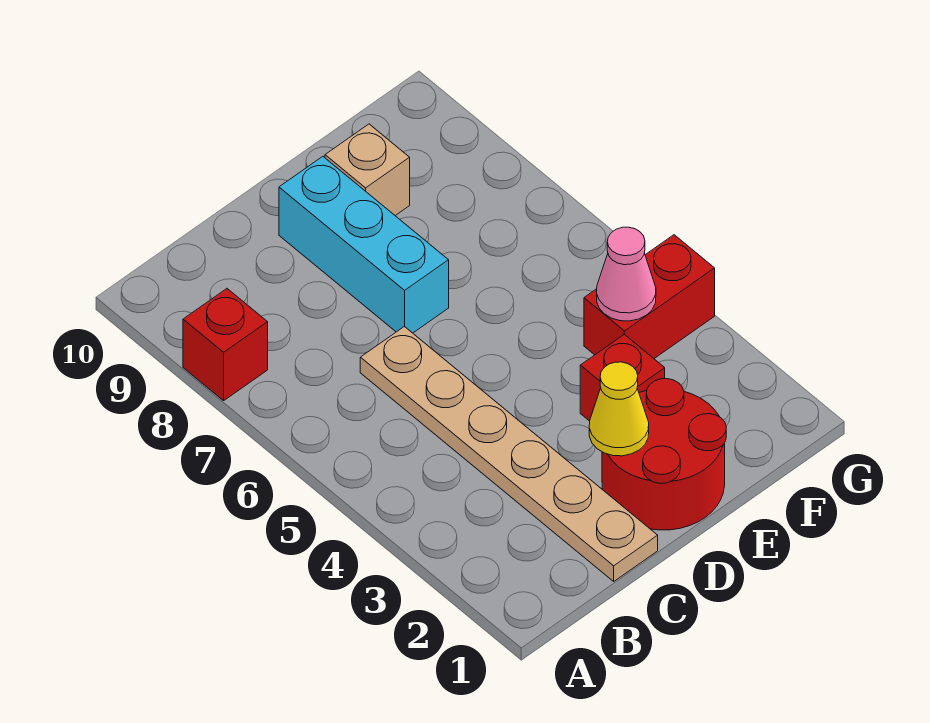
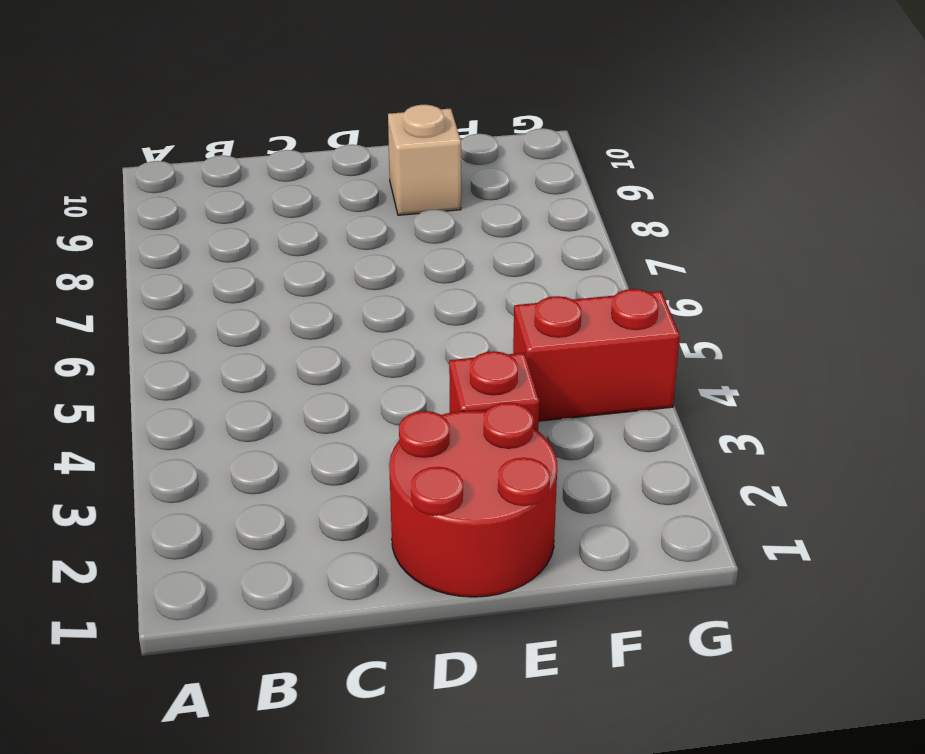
none -> red brick A8 level 1
none -> tan plate C1:C6 level 1

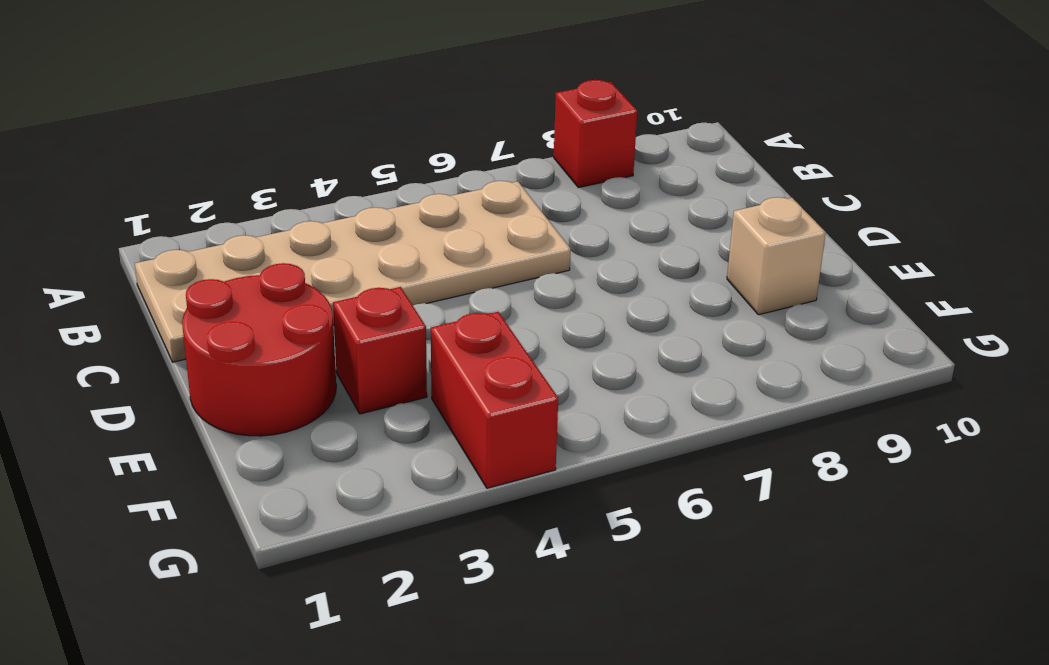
tan plate B1:C6 level 1 -> tan plate C1:C6 level 1
none -> cyan brick D7:D9 level 1
none -> yellow cone D2 level 2

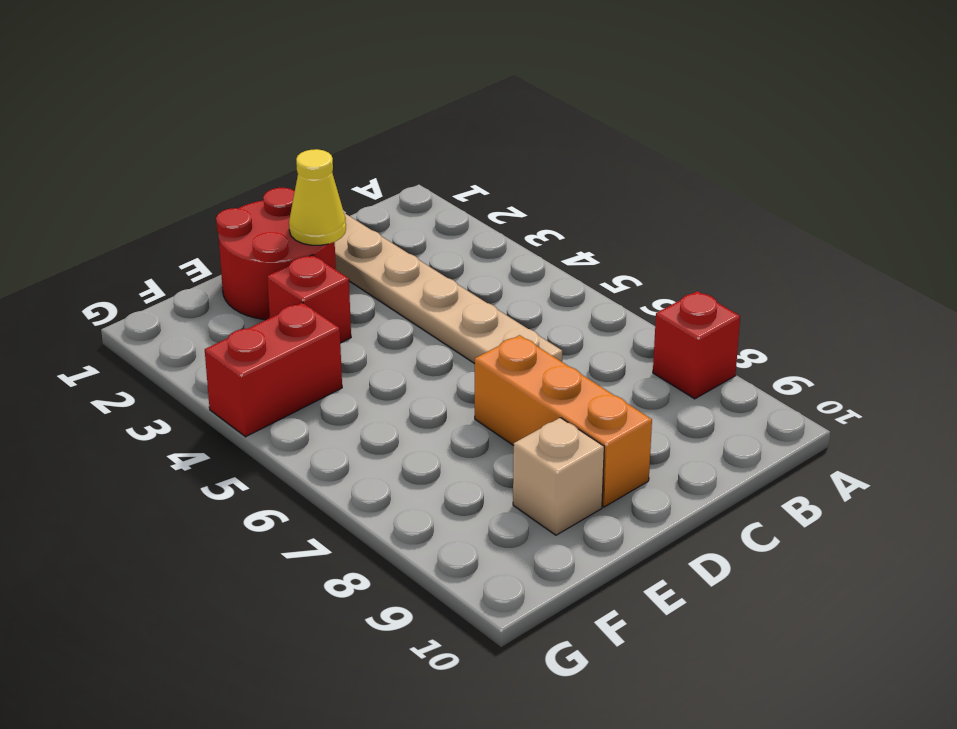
orange brick D7:D9 level 1 -> cyan brick D7:D9 level 1
none -> pink cone F4 level 2

